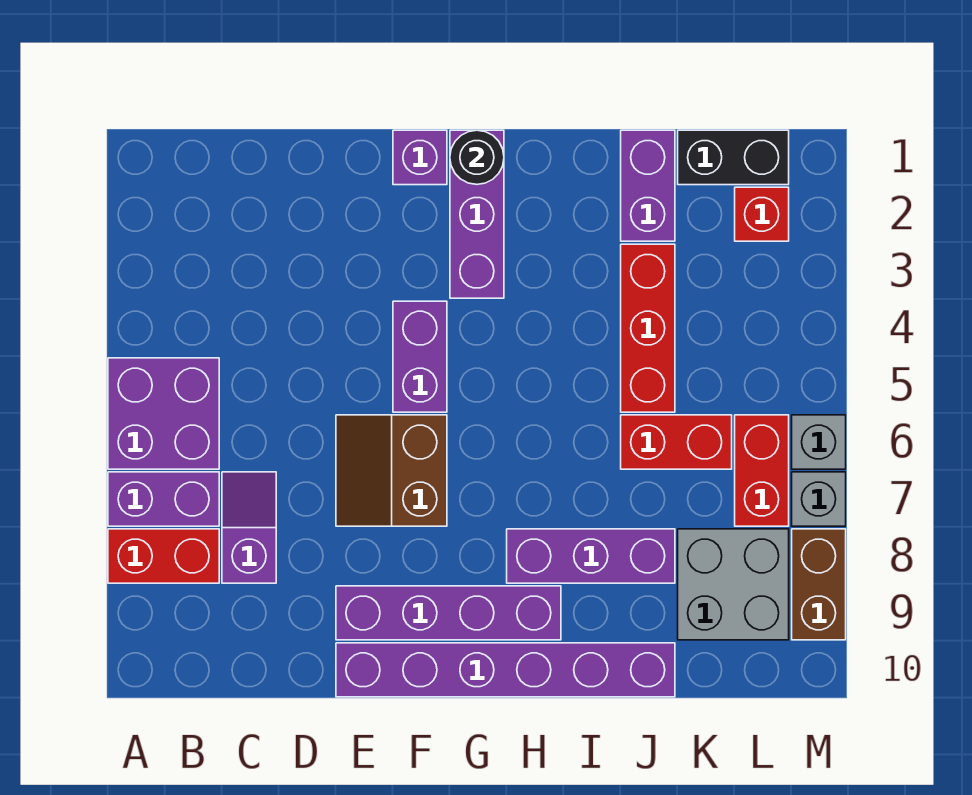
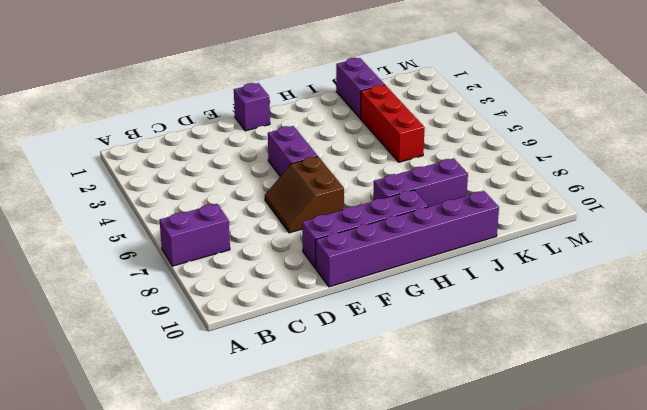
none -> purple brick A5:B6 level 1
none -> red brick A8:B8 level 1
none -> purple slope C7:C8 level 1 top 8

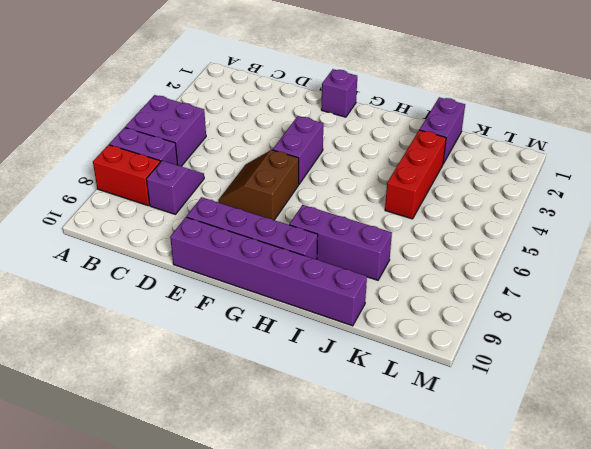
none -> purple brick G1:G3 level 1
none -> red brick J6:K6 level 1
none -> black brick K1:L1 level 1

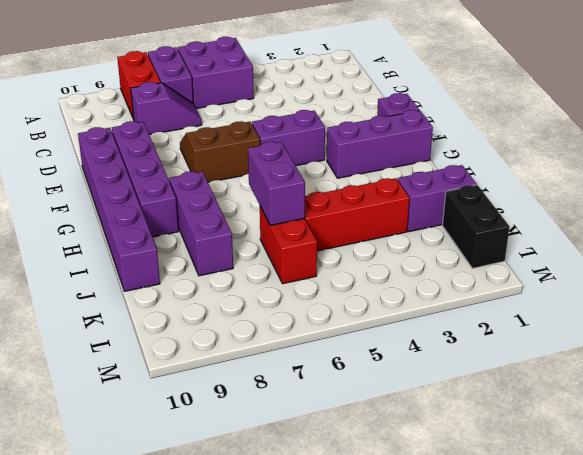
purple brick I6:J6 level 2 -> none
none -> grey brick K8:L9 level 1
none -> red brick L2 level 1
none -> red brick L6:L7 level 1

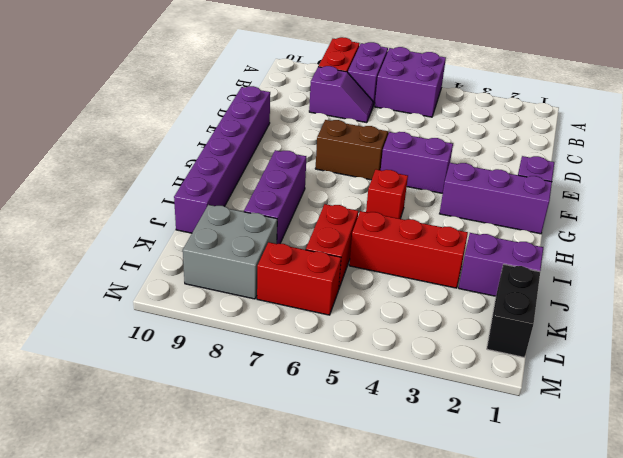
red brick H5 level 1 -> red brick L2 level 1
none -> purple brick E9:H9 level 1
none -> grey brick M6 level 1
none -> grey brick M7 level 1

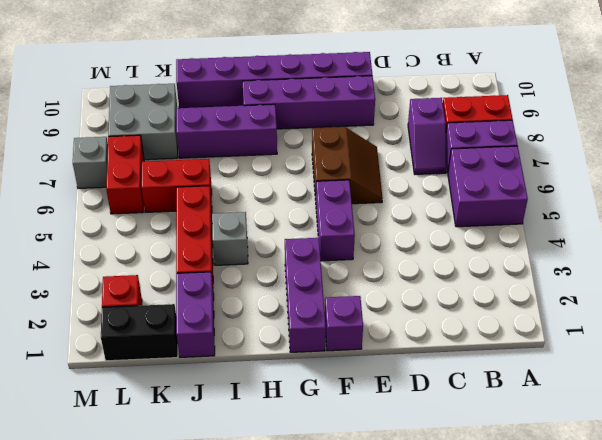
grey brick I4 level 1 -> grey brick M6 level 1
none -> brown brick M8:M9 level 1
none -> black round brick G1 level 2

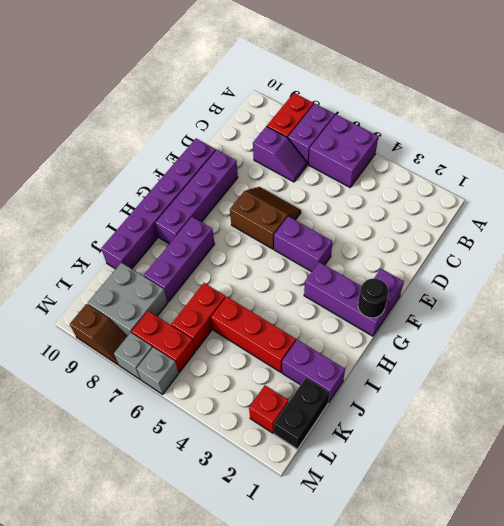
brown slope M8:M9 level 1 top 9 -> brown brick M8:M9 level 1

